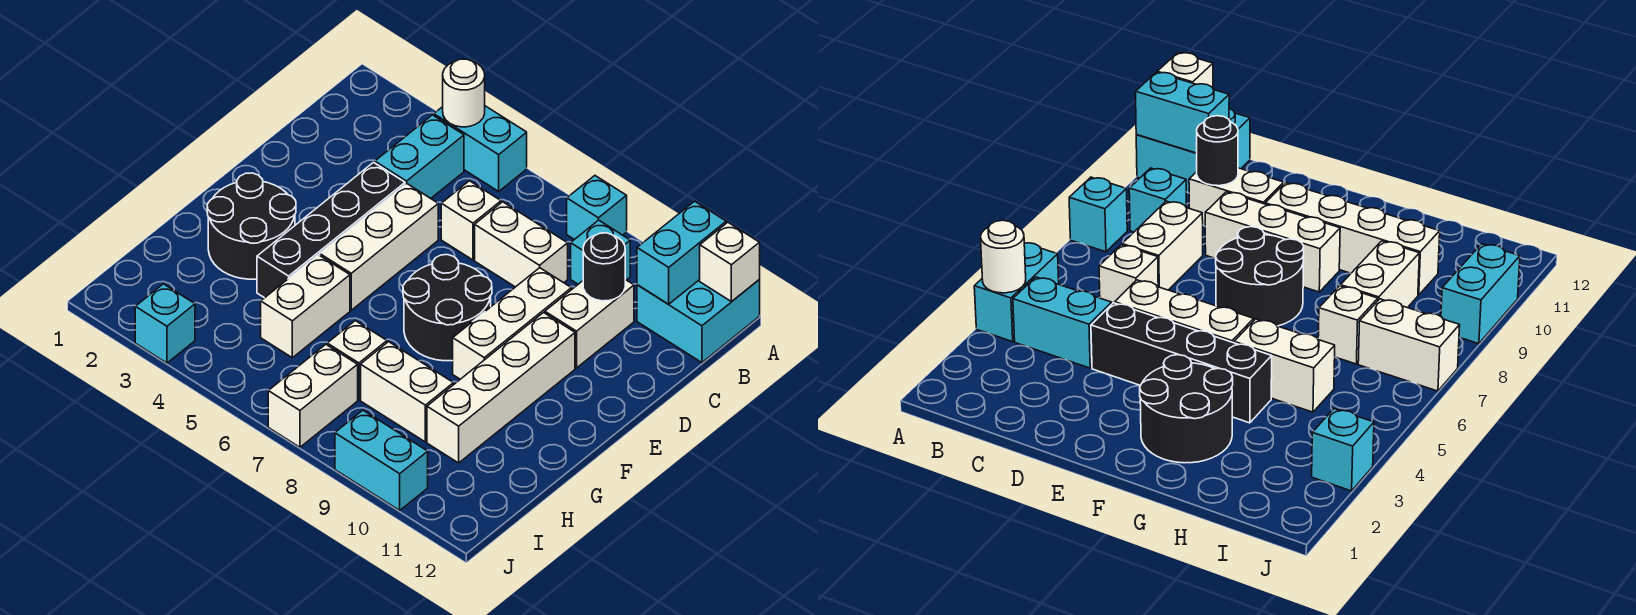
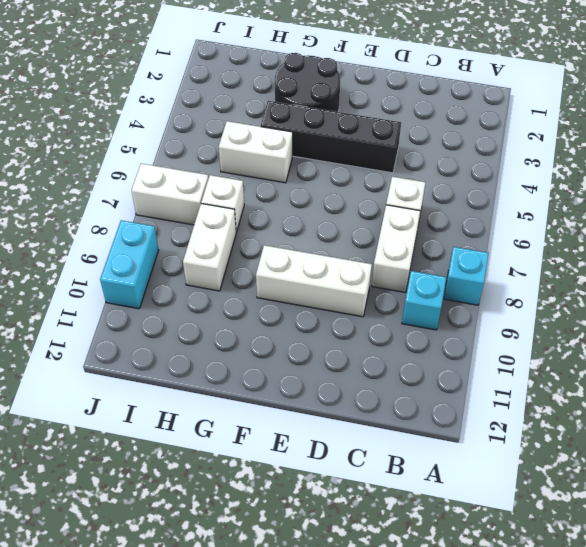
none -> cyan brick A4:A5 level 1
none -> cyan brick A11:B12 level 1
none -> cyan brick B4:C4 level 1

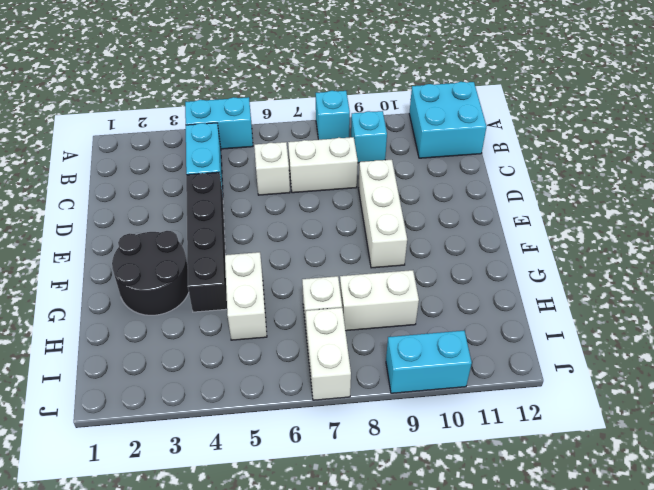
none -> white brick C10:D10 level 1
none -> white brick D5:F5 level 1
none -> black round brick E7:F8 level 1

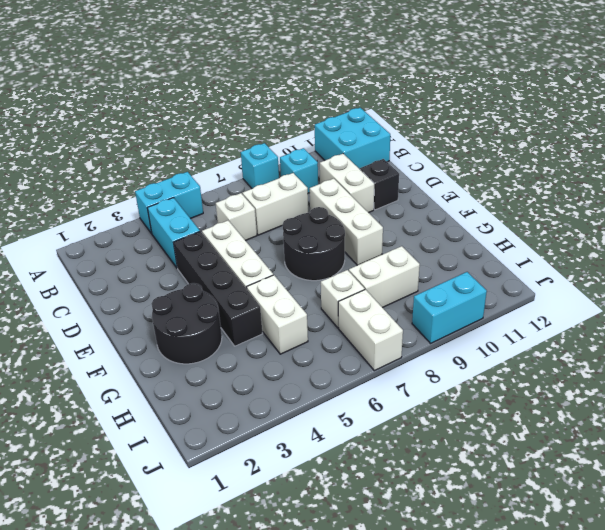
black brick D11 level 1 -> none
none -> white brick E10:H10 level 1
none -> cyan brick J3 level 1
none -> white round brick A4 level 2

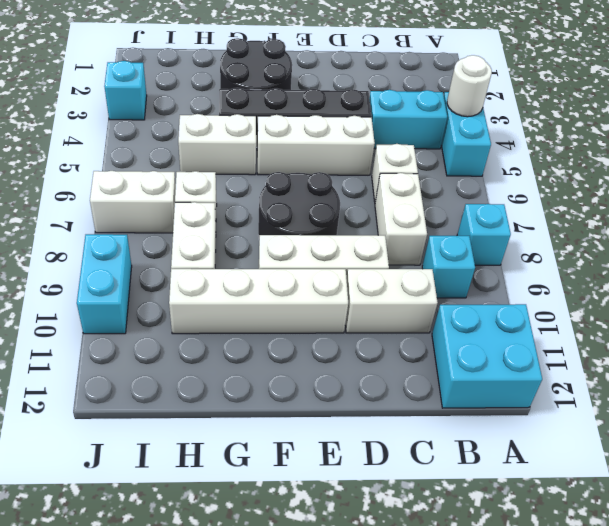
none -> cyan brick A11:B11 level 2
none -> white brick A12 level 2
none -> black round brick C10 level 2

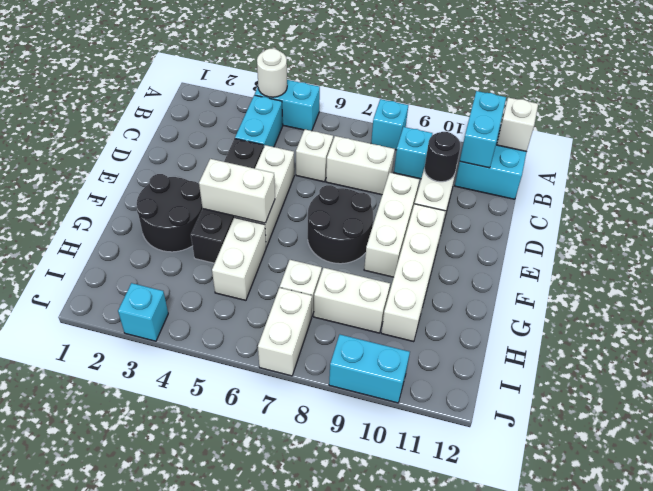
white brick F4:F5 level 2 -> none

